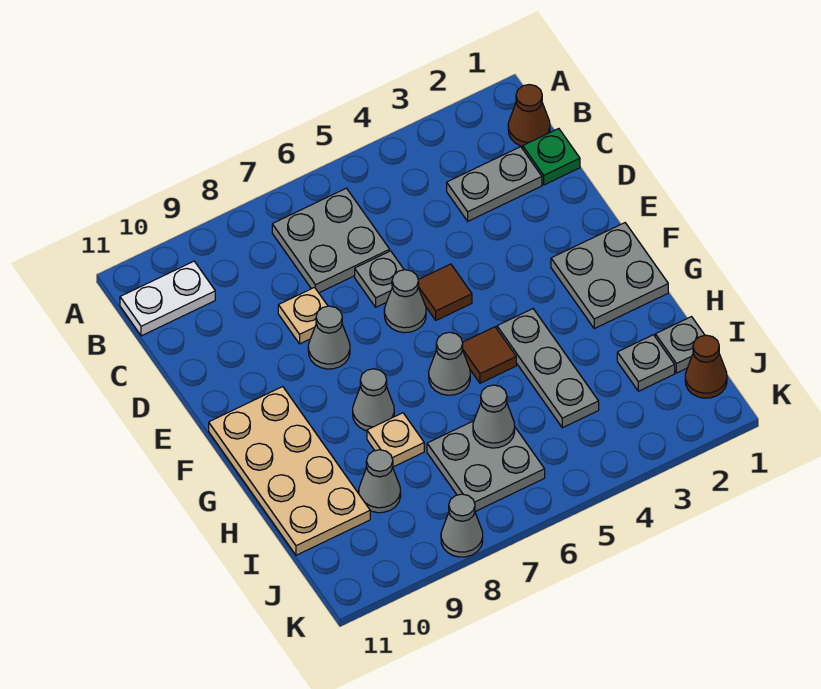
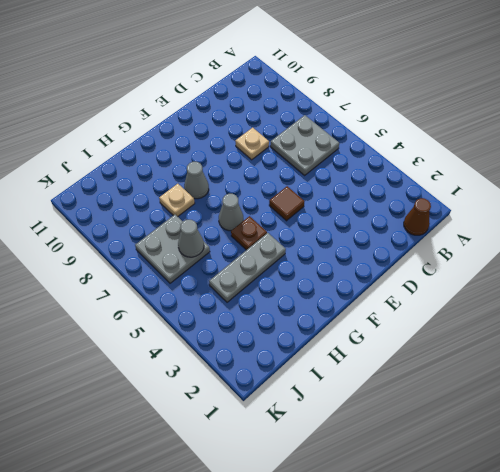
brown plate G5 level 1 -> brown tile G5 level 1
none -> white plate B10:B11 level 1
none -> green plate C1 level 1
none -> grey plate C2:C3 level 1

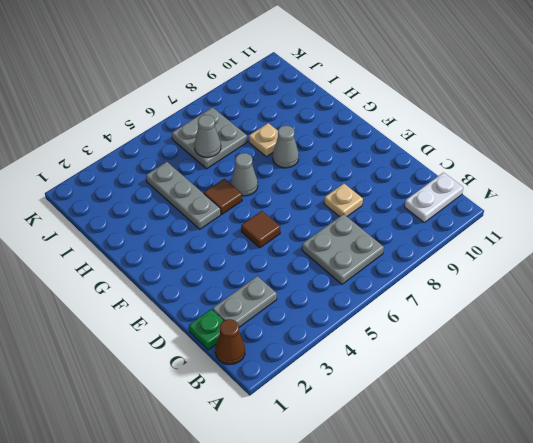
none -> grey plate D6 level 1
none -> grey cone E6 level 1
none -> grey cone E8 level 1

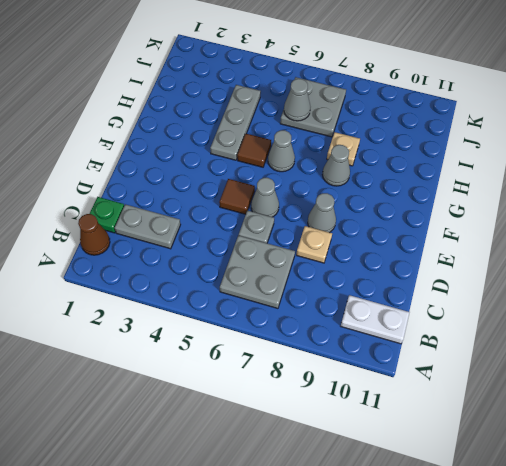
none -> grey plate F1:G2 level 1
none -> tan plate F10:I11 level 1
none -> grey plate I1 level 1

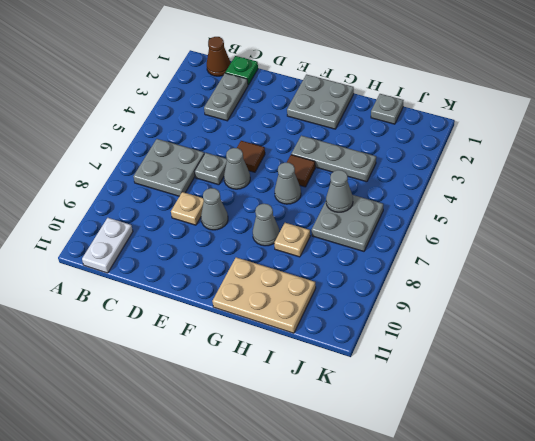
tan plate G10:I11 level 1 -> tan plate F10:I11 level 1
none -> grey plate I2 level 1
none -> grey cone I9 level 1
none -> brown cone J1 level 1

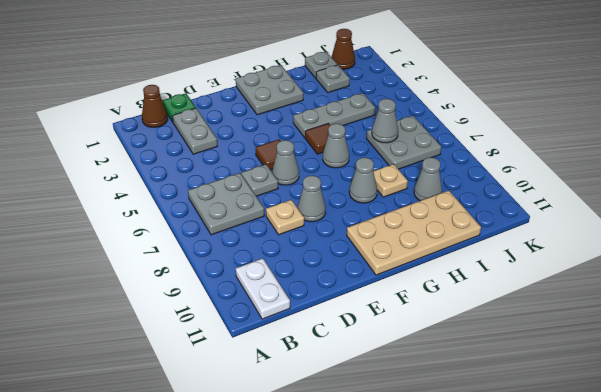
none -> grey cone K8 level 1

